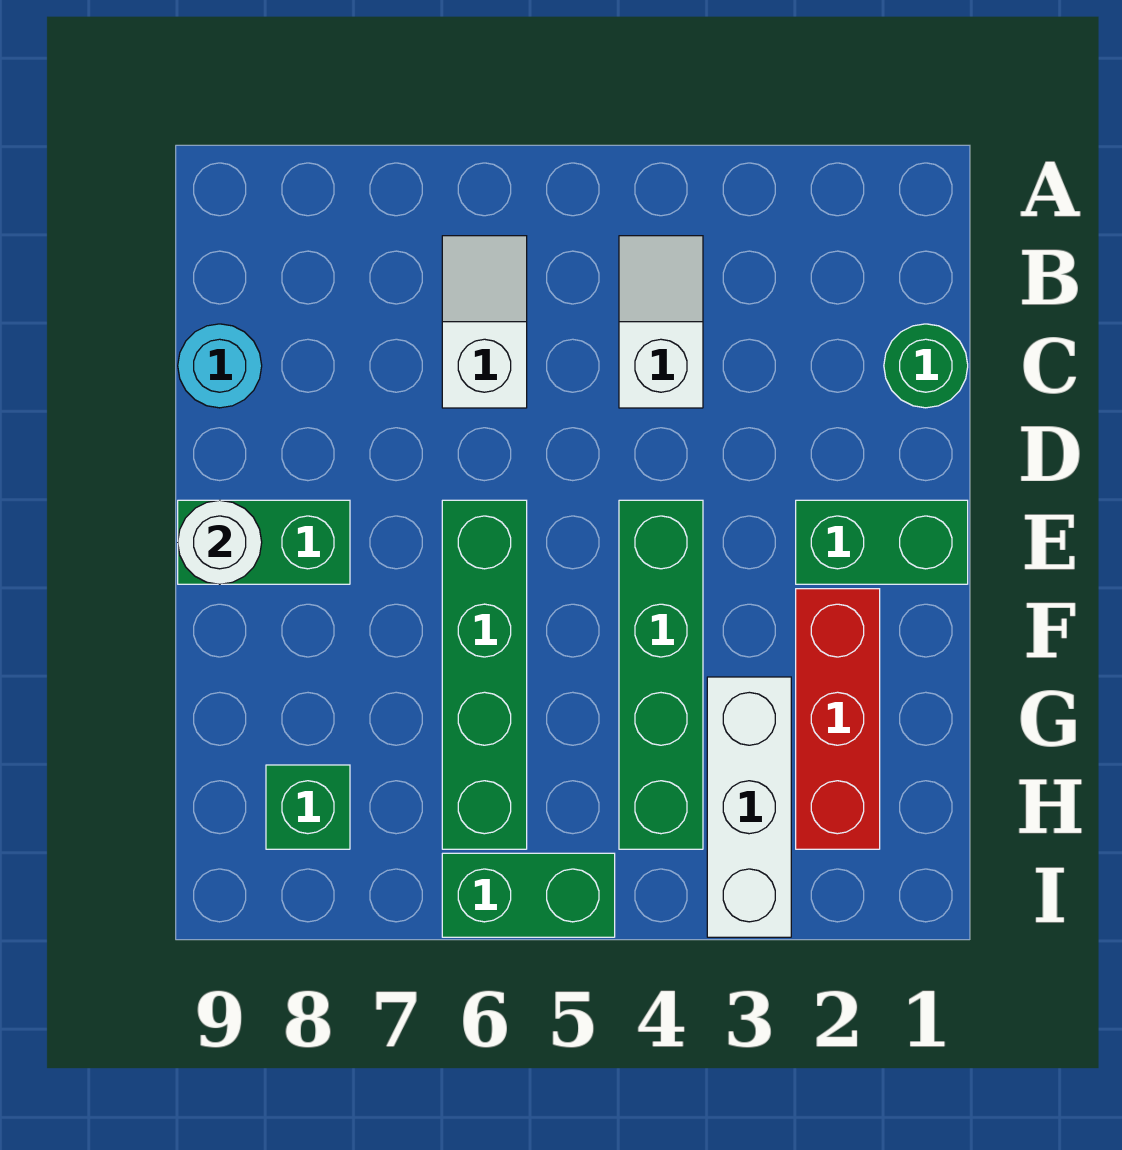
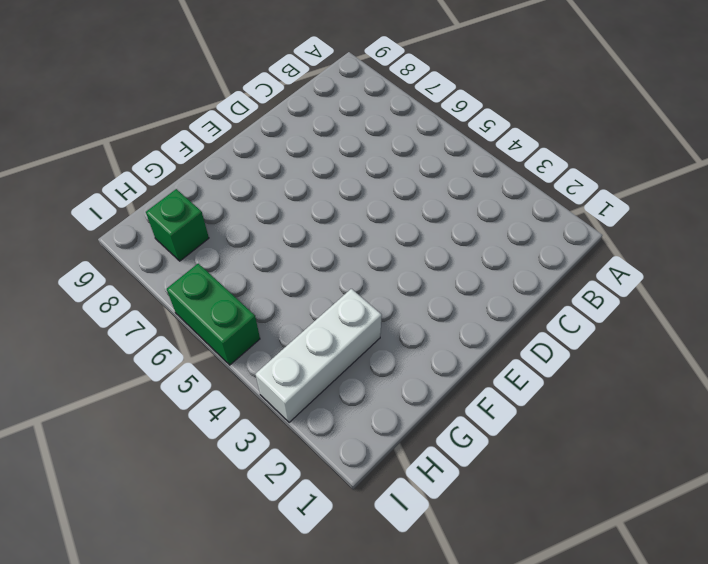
none -> white slope B4:C4 level 1 top C
none -> white slope B6:C6 level 1 top C
none -> green round brick C1 level 1

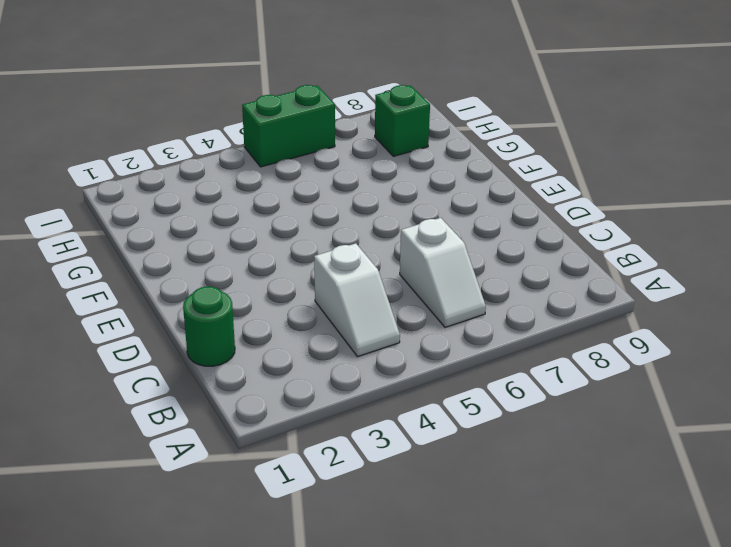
none -> cyan round brick C9 level 1
none -> green brick E1:E2 level 1
none -> green brick E4:H4 level 1

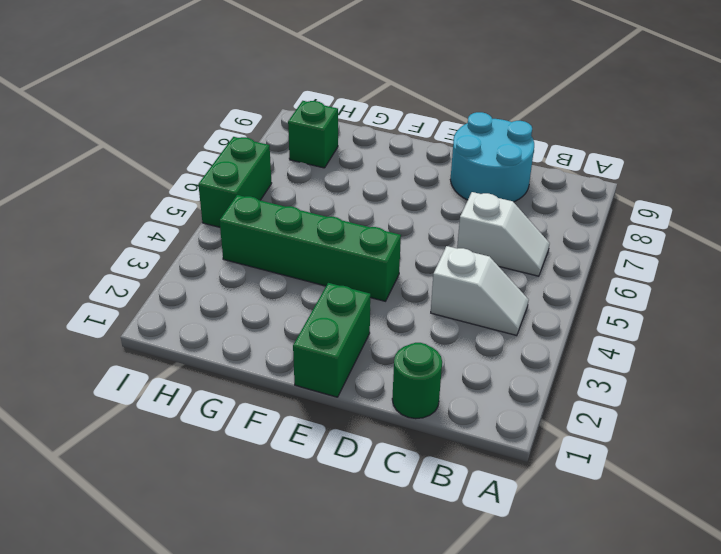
cyan round brick C8:D9 level 1 -> cyan round brick C9 level 1
none -> green brick E6:H6 level 1
none -> green brick E8:E9 level 1
none -> red brick F2:H2 level 1

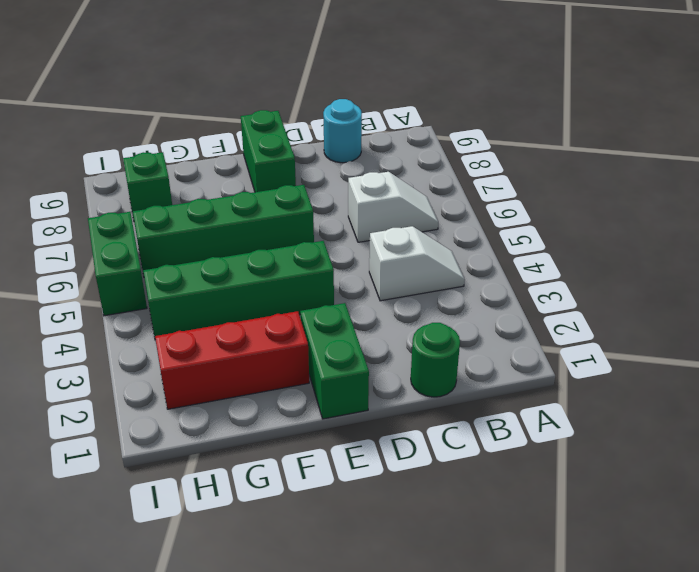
none -> white brick G3:I3 level 1
none -> white round brick E9 level 2

